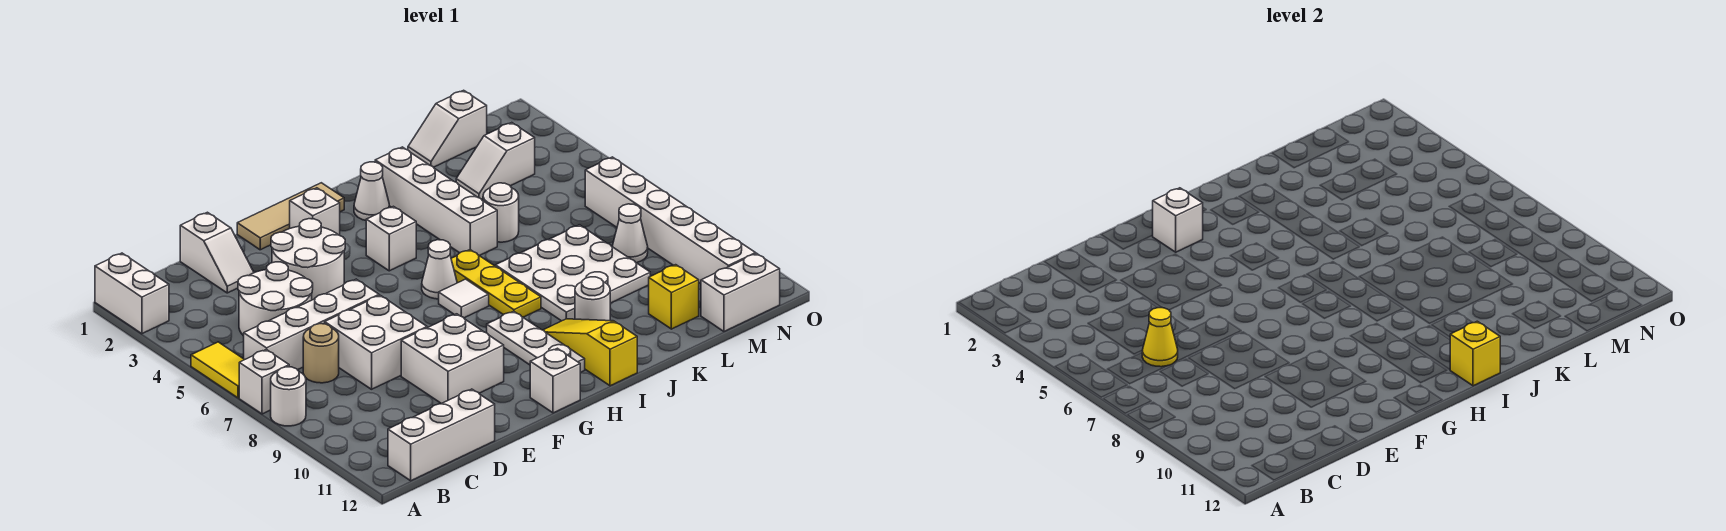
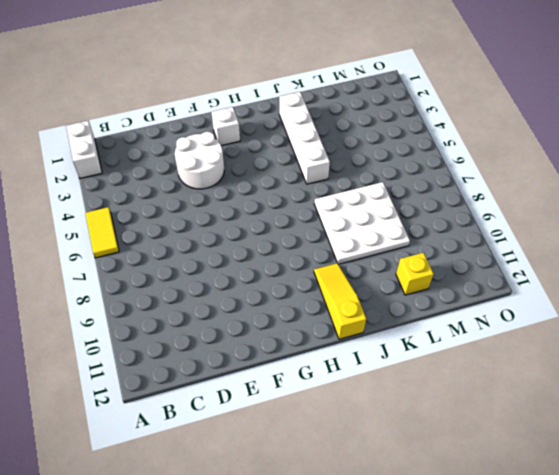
none -> white brick A7 level 1
none -> white round brick A8 level 1
none -> white brick B6:E6 level 1
none -> white brick B12:D12 level 1

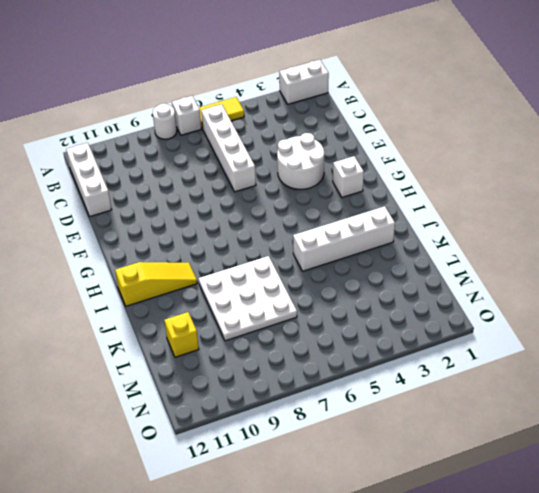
none -> white round brick C4:D5 level 1
none -> tan round brick C7 level 1
none -> white slope D1:D2 level 1 top 1
none -> white brick D7:E8 level 1

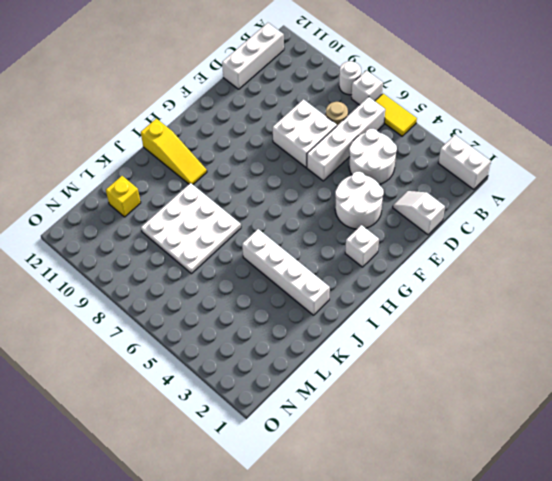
none -> white brick E9:F10 level 1
none -> tan tile F1:H1 level 1
none -> white brick G12 level 1
none -> white brick H4 level 1

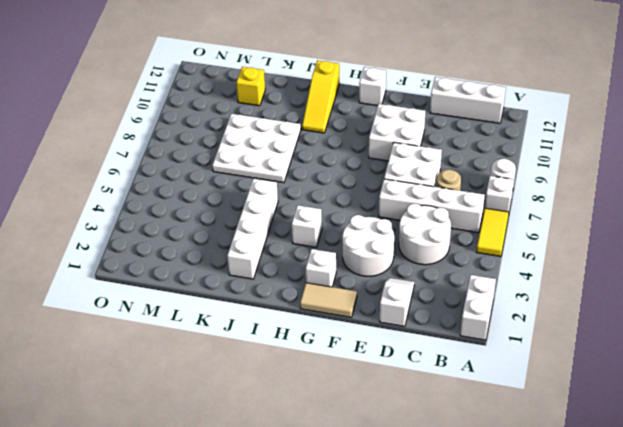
tan tile F1:G1 level 1 -> tan tile F1:H1 level 1
none -> white cone H6 level 1
none -> white tile H7 level 1
none -> white plate H9:H11 level 1
none -> white cone I2 level 1

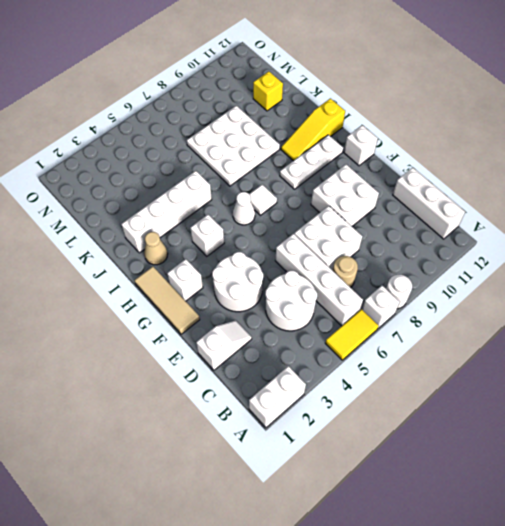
tan cone I2 level 1 -> white cone I2 level 1
none -> yellow plate I6:I8 level 1
none -> white round brick J10 level 1
none -> white round brick K5 level 1
none -> white slope L1:M1 level 1 top M

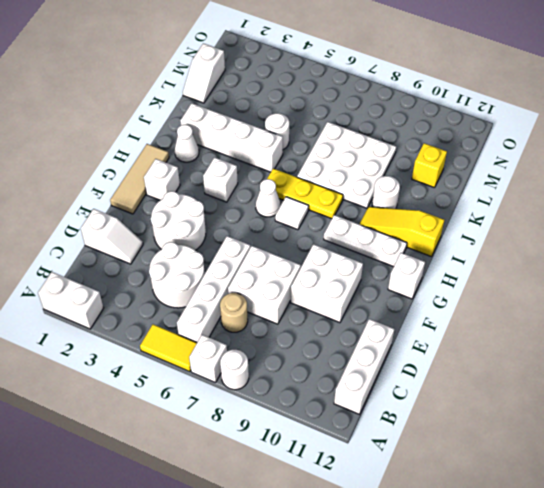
none -> white slope L3:M3 level 1 top M
none -> white cone M8 level 1
none -> white brick M12:N12 level 1
none -> white brick N6:N11 level 1

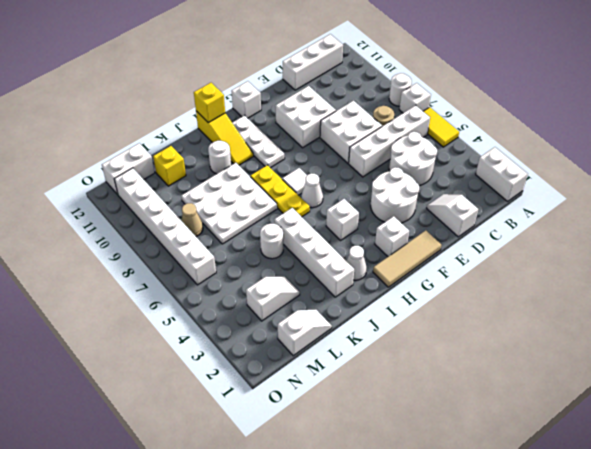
tan cone M8 level 1 -> white cone M8 level 1
none -> yellow cone C6 level 2
none -> white brick G2 level 2

